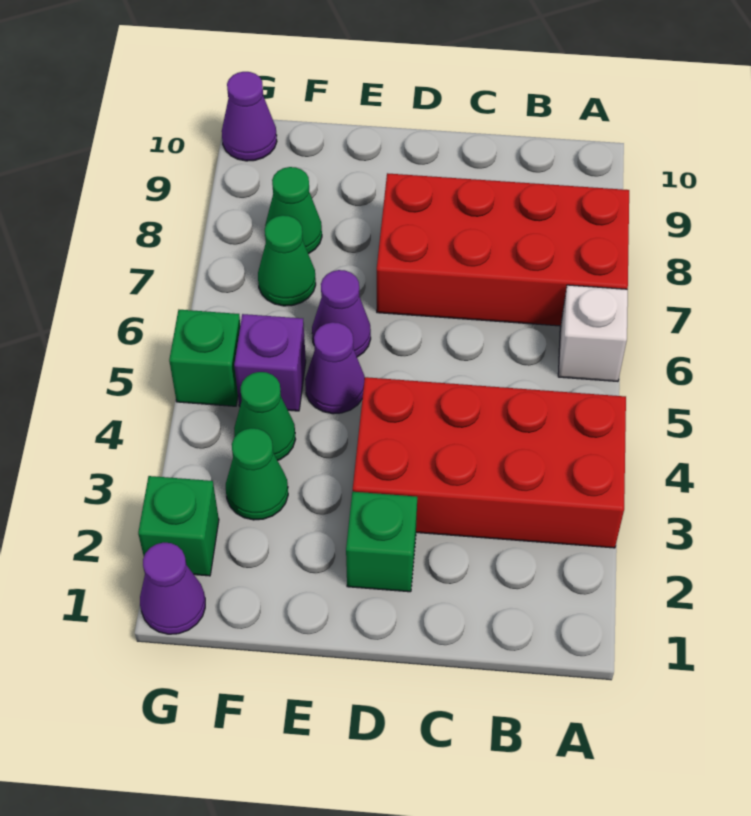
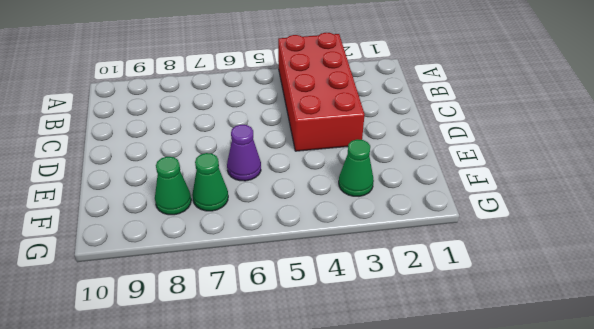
none -> white brick A6 level 1
none -> red brick A7:D8 level 1
none -> green brick D2 level 1

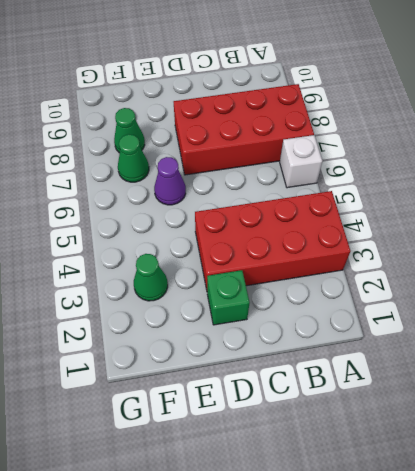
none -> purple cone E5 level 1
none -> green cone F4 level 1
none -> purple brick F5 level 1

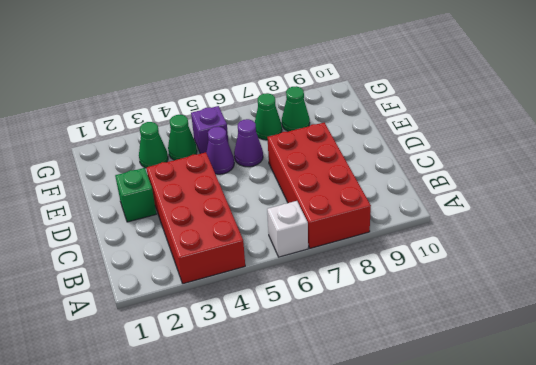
none -> purple cone G1 level 1
none -> green brick G2 level 1
none -> green brick G5 level 1

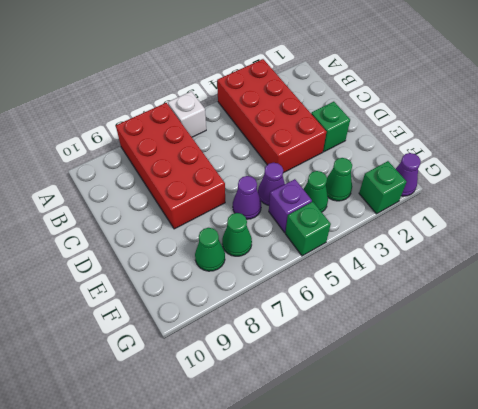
none -> purple cone G10 level 1

